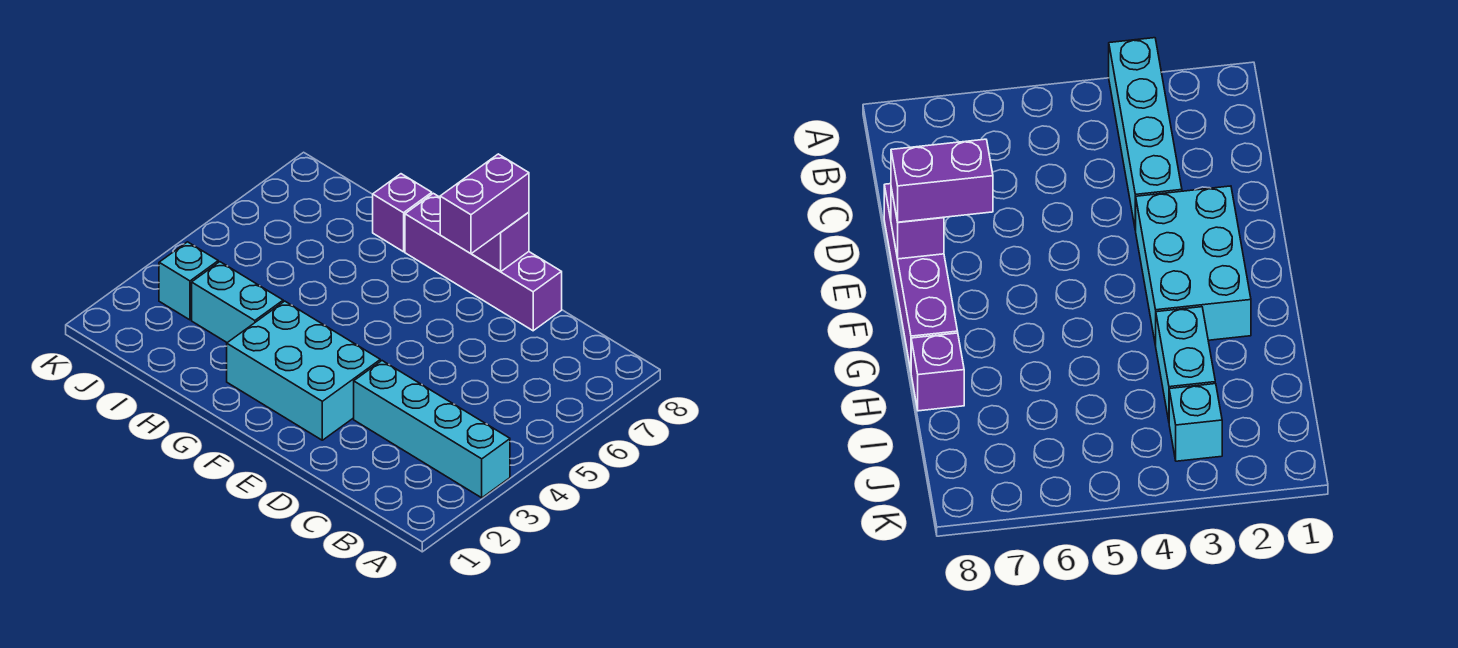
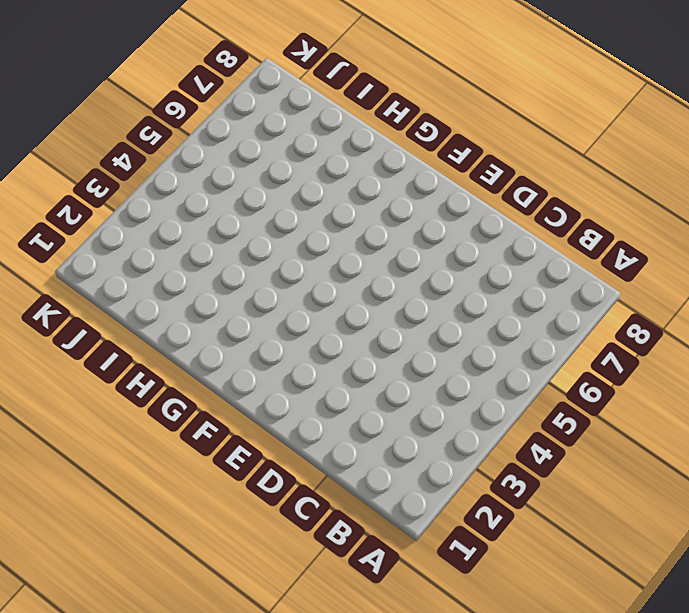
none -> cyan brick A3:D3 level 1
none -> purple brick D8:G8 level 1

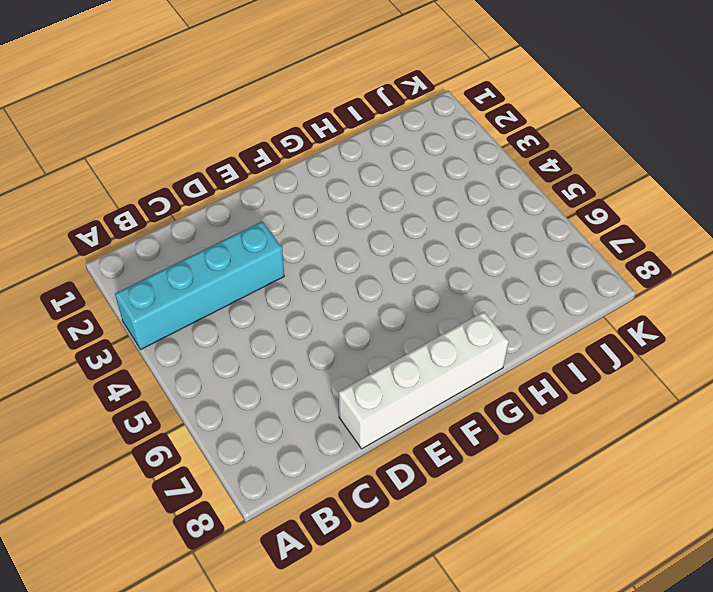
white brick D8:G8 level 1 -> purple brick D8:G8 level 1
none -> cyan brick E2:G3 level 1
none -> cyan brick H3:I3 level 1

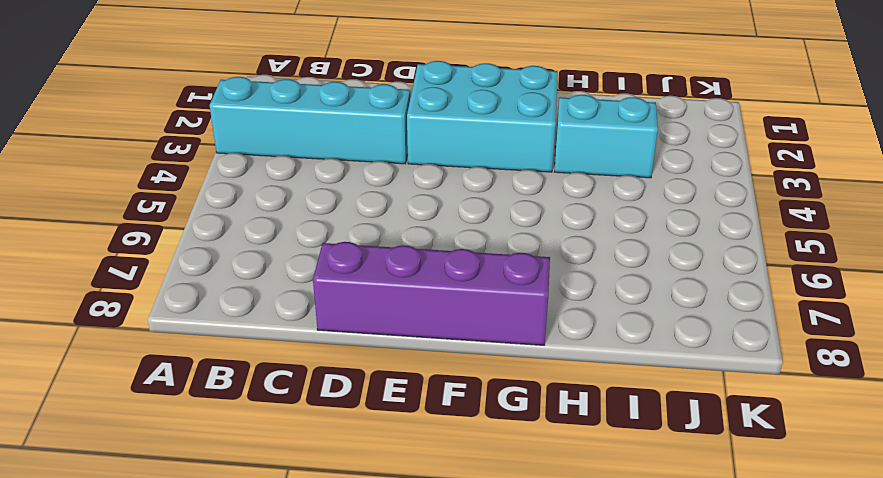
none -> purple brick H8 level 1
none -> cyan brick J3 level 1

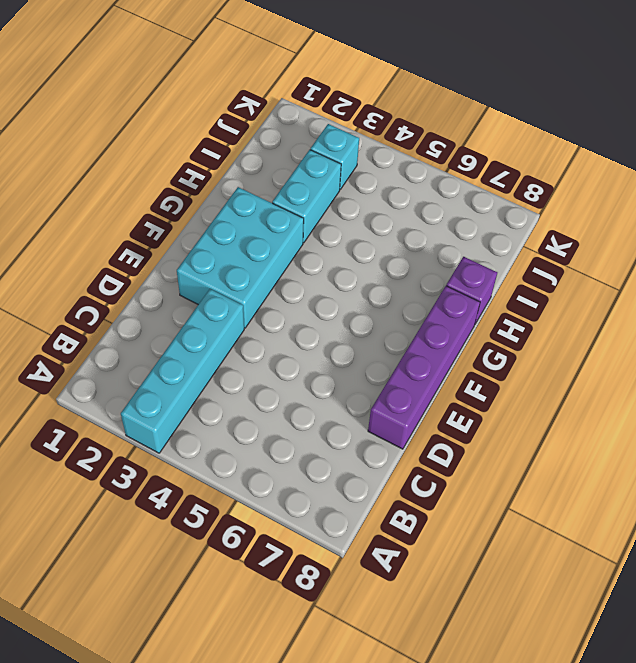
none -> purple brick E8 level 2
none -> purple brick E7:E8 level 3

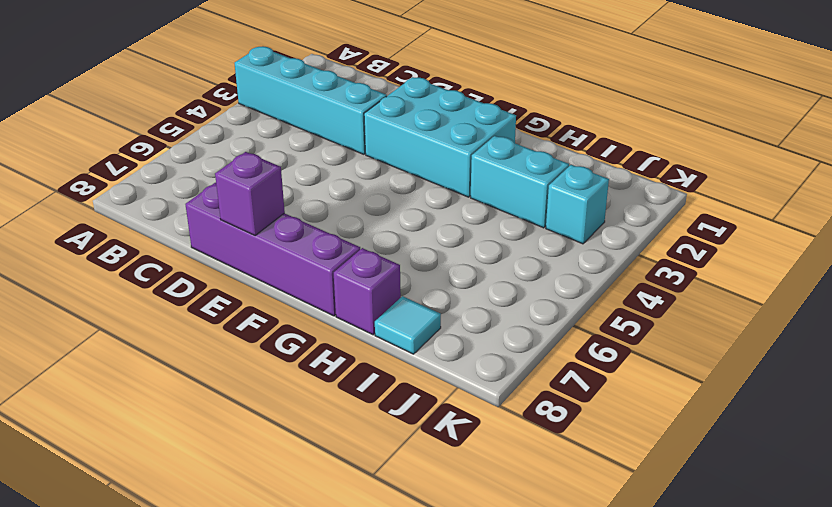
cyan tile I8 level 1 -> none
none -> purple brick E7:E8 level 3

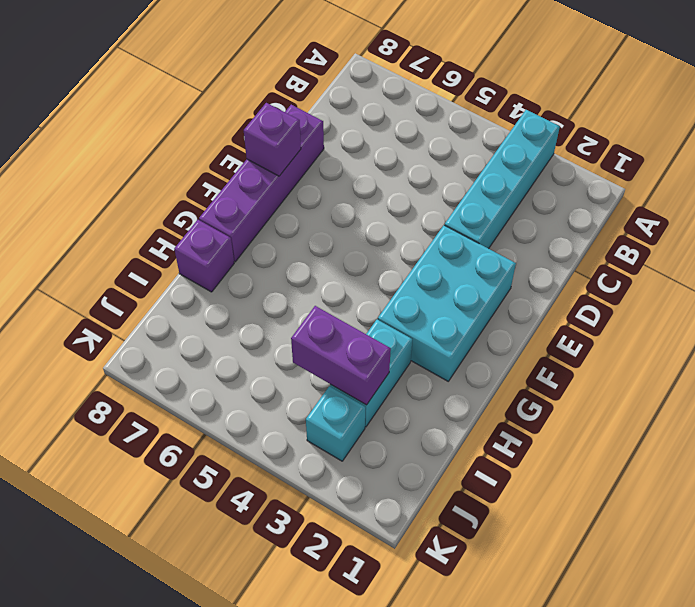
purple brick I3:I4 level 2 -> purple brick E7:E8 level 3

